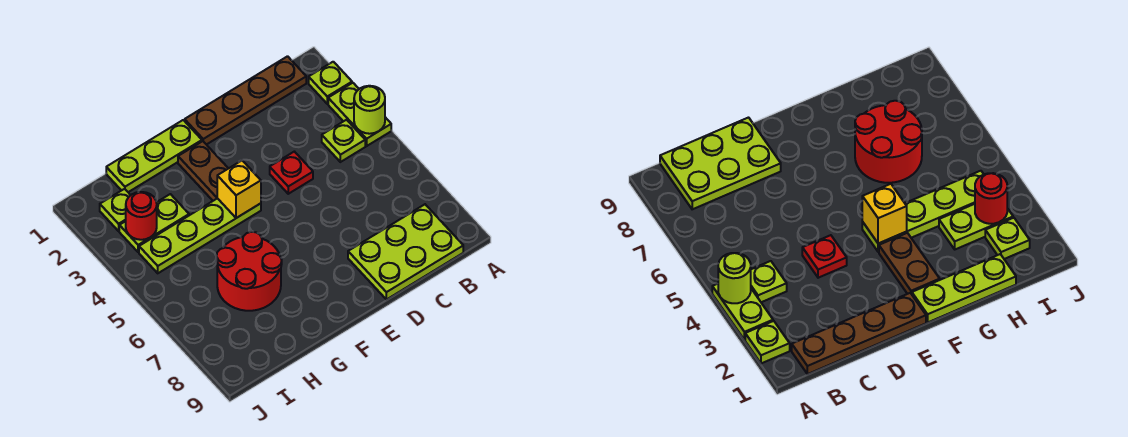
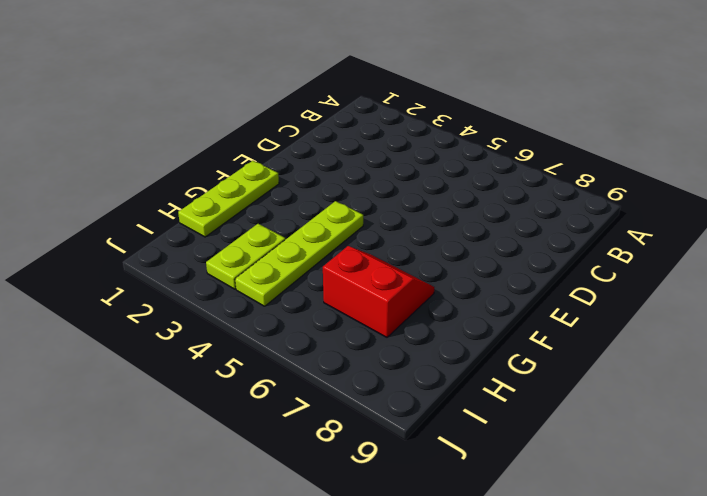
red slope G6:H7 level 1 top H -> red round brick G6:H7 level 1
none -> lime plate A2 level 1
none -> lime plate A3:A4 level 1
none -> brown plate B1:E1 level 1

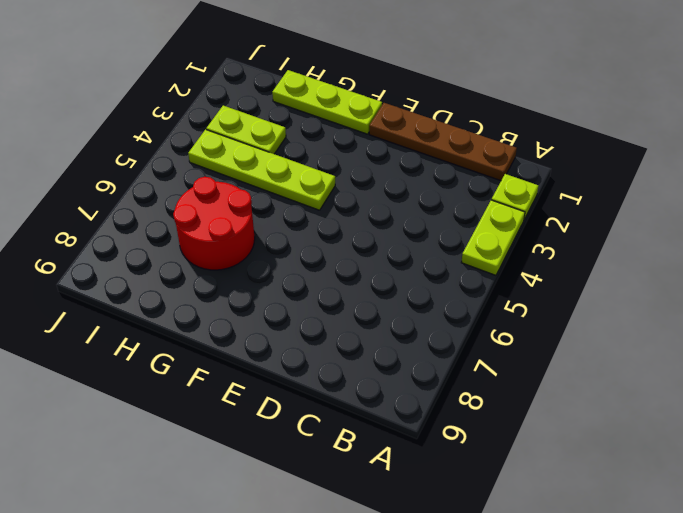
none -> lime plate B4 level 1
none -> lime plate B8:D9 level 1
none -> red plate D4 level 1

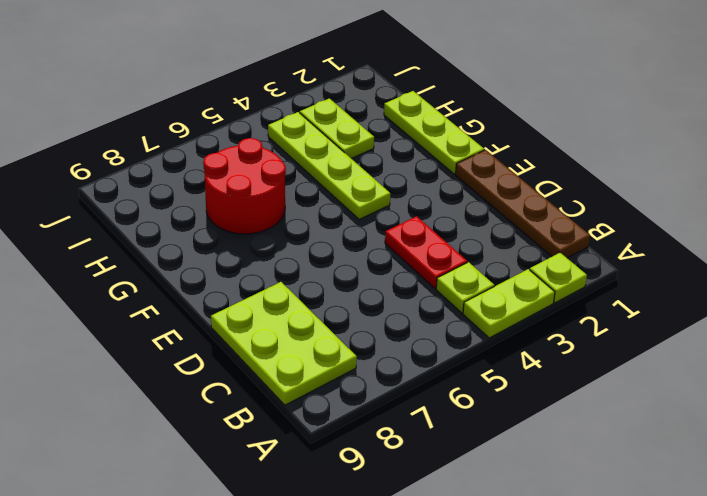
red plate C4:D4 level 1 -> red plate D4 level 1
none -> brown plate F2:F3 level 1
none -> lime plate I2 level 1
none -> lime round brick A4 level 2

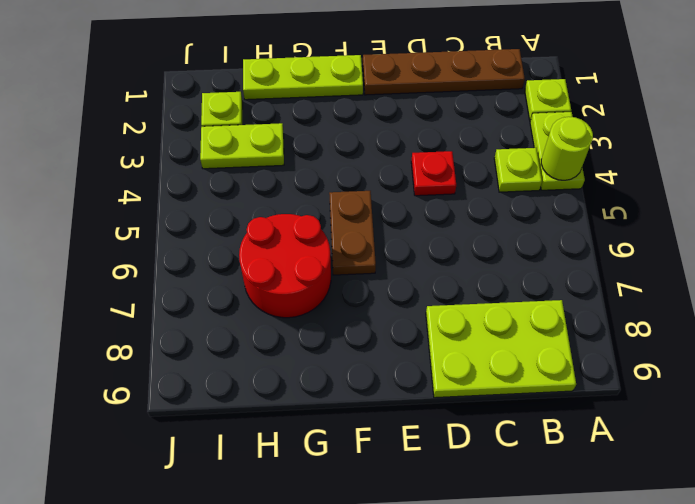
brown plate F5:F6 level 1 -> brown plate F2:F3 level 1
none -> lime plate F4:I4 level 1
none -> yellow brick F4 level 2
none -> red round brick I3 level 2

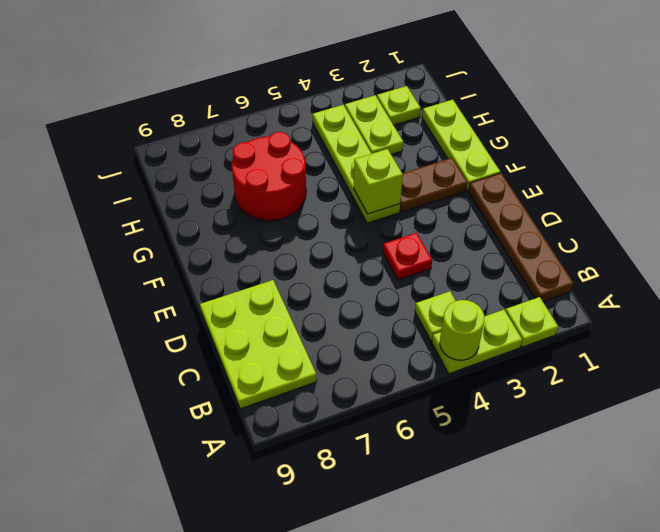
lime brick F4 level 2 -> yellow brick F4 level 2
none -> red round brick I3 level 2

